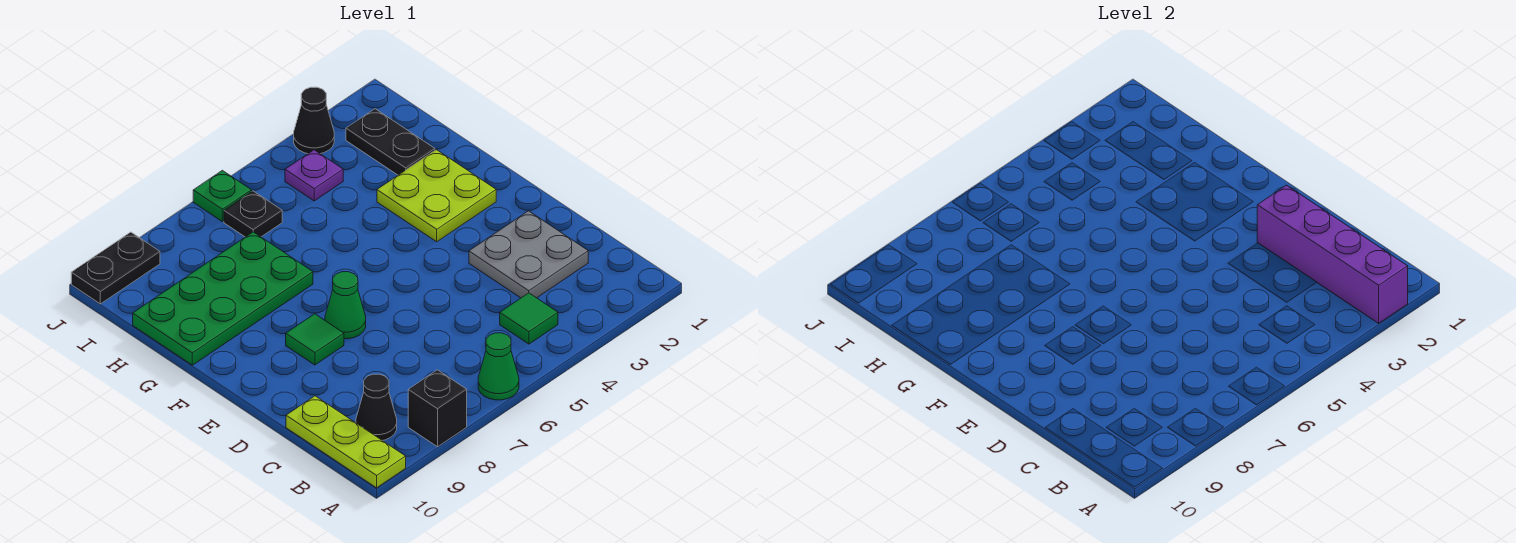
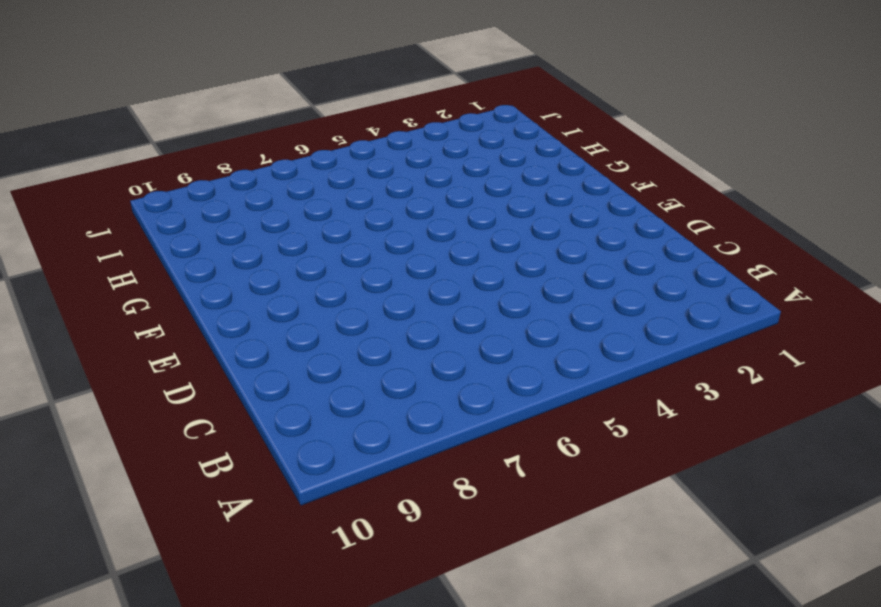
none -> green cone A6 level 1
none -> black brick A8 level 1
none -> lime plate A10:C10 level 1

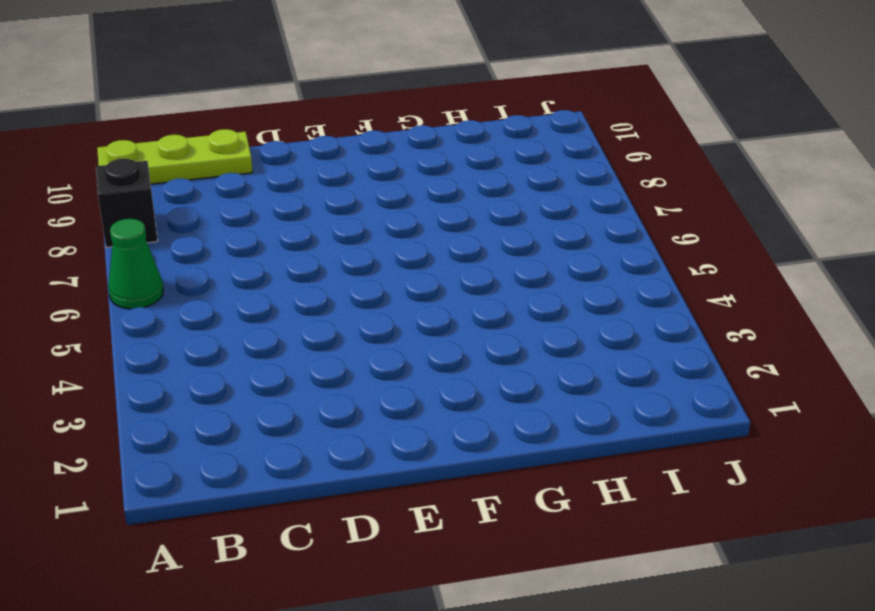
none -> green tile B4 level 1
none -> black cone B9 level 1
none -> grey plate C2:D3 level 1

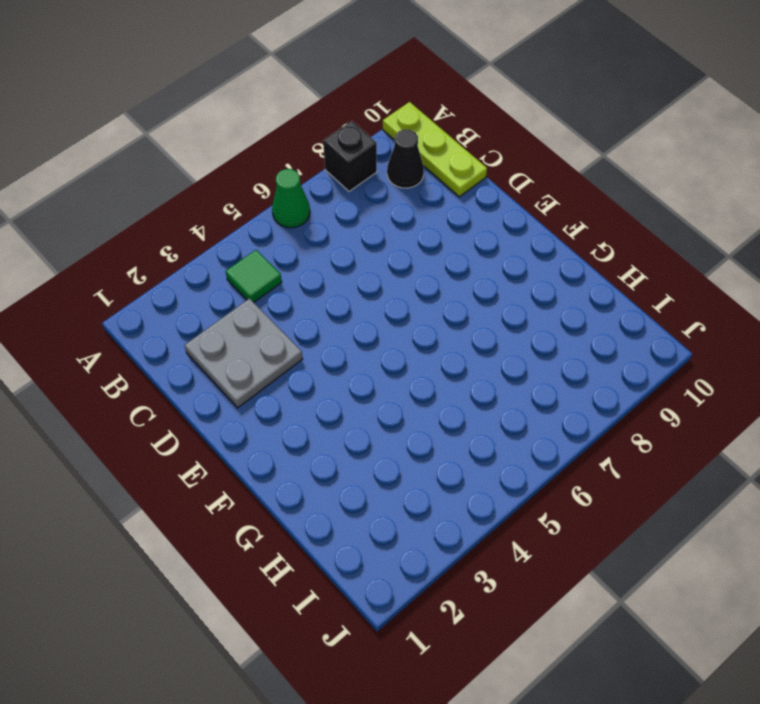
none -> green cone E7 level 1
none -> green tile E8 level 1
none -> lime plate F2:G3 level 1

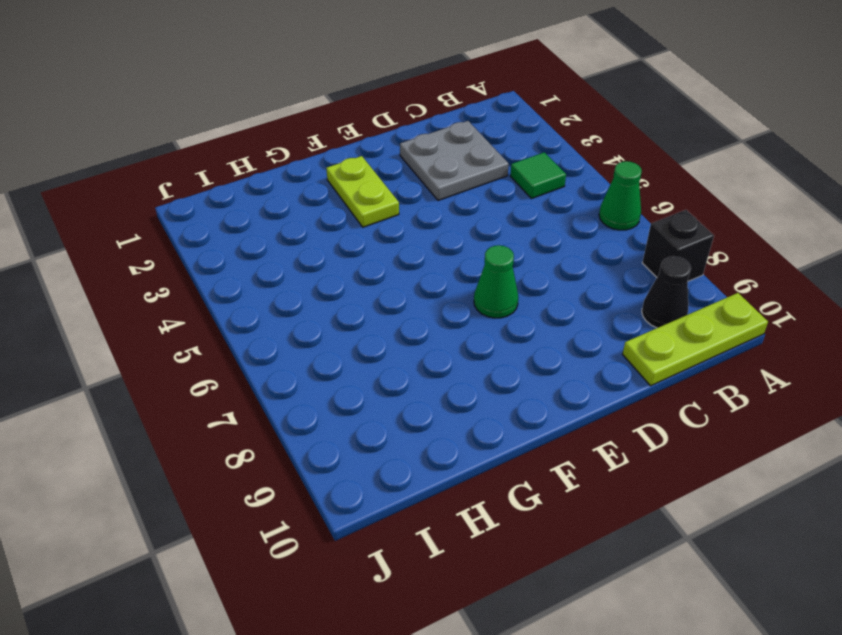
lime plate F2:F3 level 1 -> lime plate F2:G3 level 1
none -> green tile E8 level 1
none -> green plate G7:H10 level 1
none -> black plate H2:I2 level 1

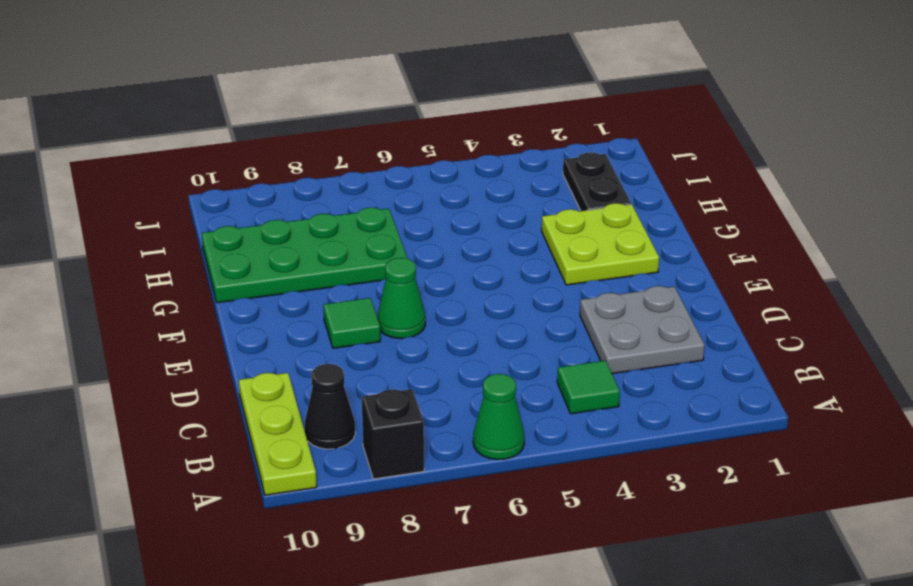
none -> purple plate I4 level 1
none -> black plate I6 level 1
none -> black cone J3 level 1

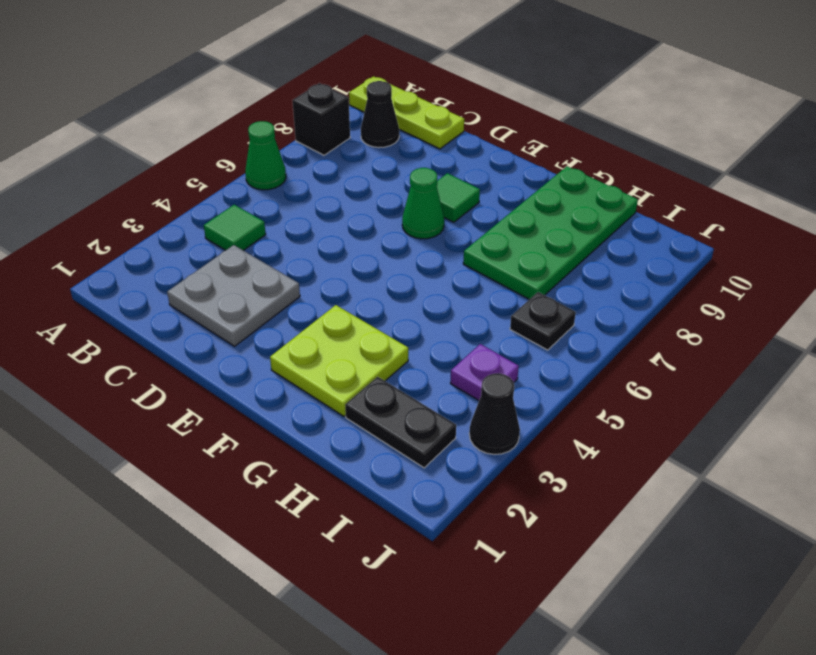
none -> green plate J6 level 1
none -> black plate J9:J10 level 1
none -> purple brick A2:D2 level 2

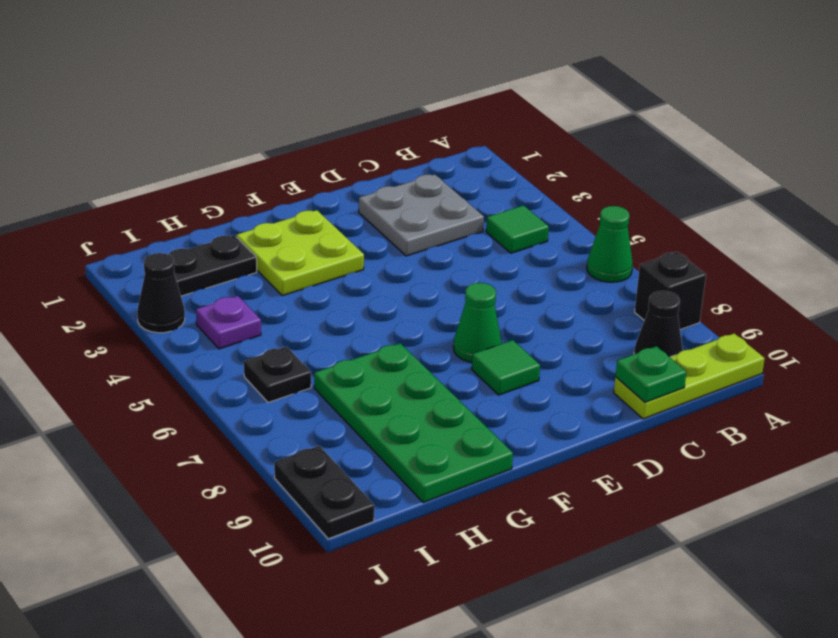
green plate C10 level 2 -> green plate J6 level 1
none -> purple brick A2:D2 level 2

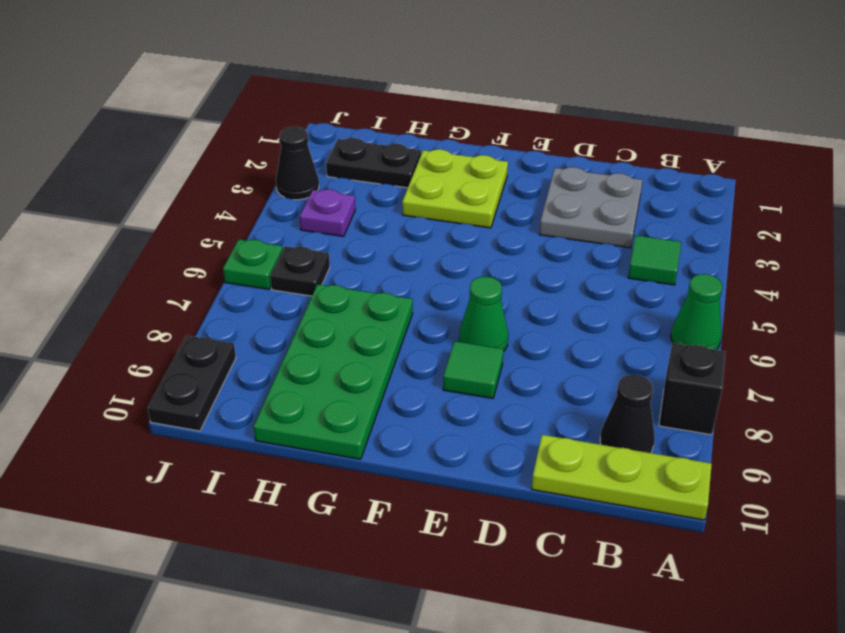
none -> purple brick A2:D2 level 2

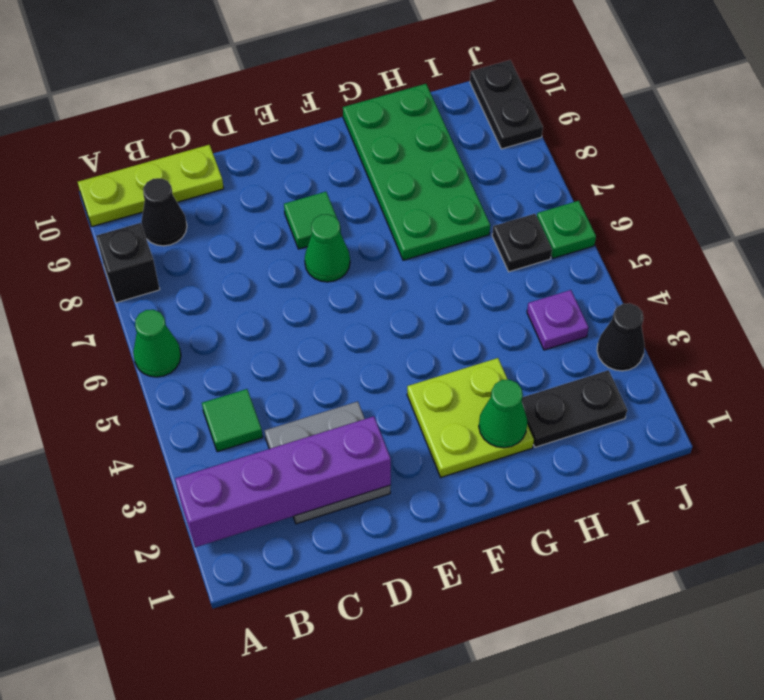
green cone G2 level 2 -> none

